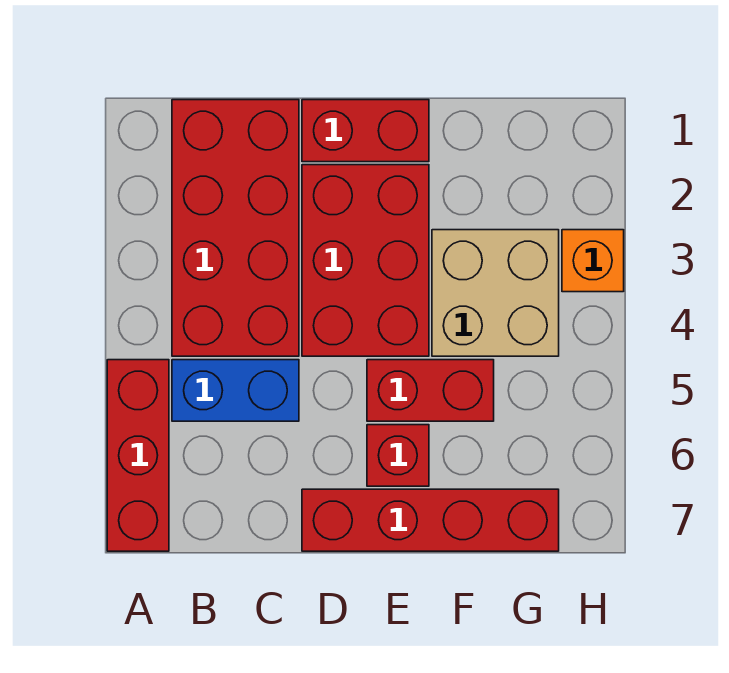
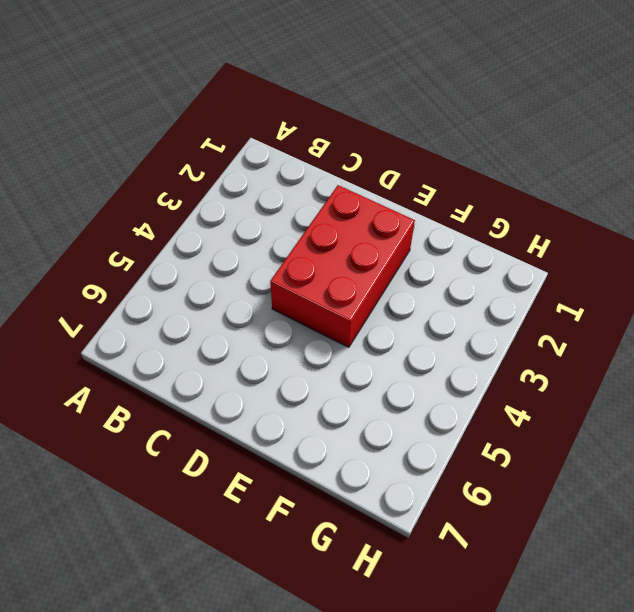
none -> red brick A5:A7 level 1
none -> red brick B1:C4 level 1

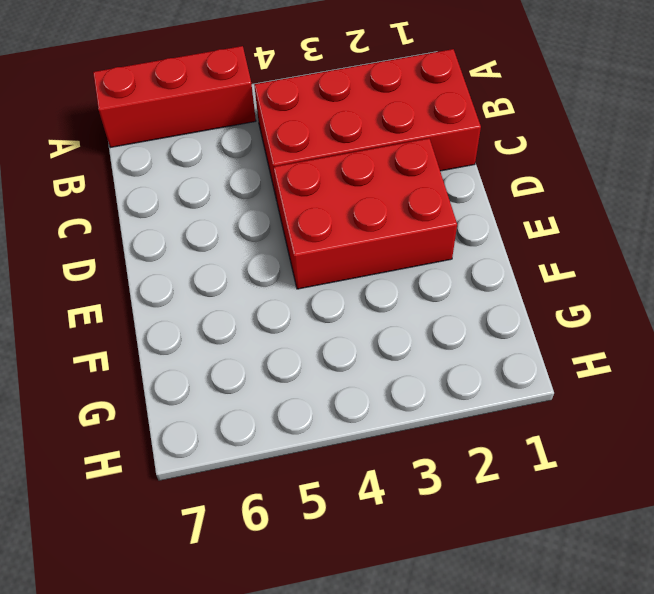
none -> blue brick B5:C5 level 1
none -> red brick D1:E1 level 1

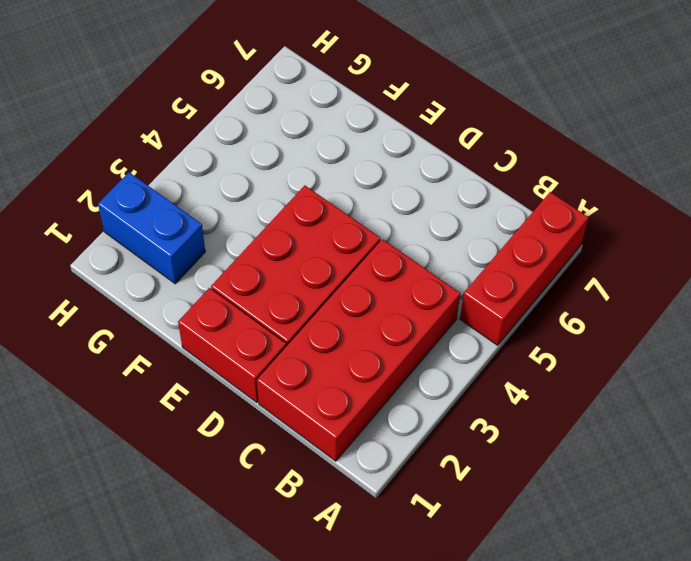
blue brick G2:H2 level 1 -> blue brick B5:C5 level 1
none -> red brick D7:G7 level 1
none -> red brick E5:F5 level 1

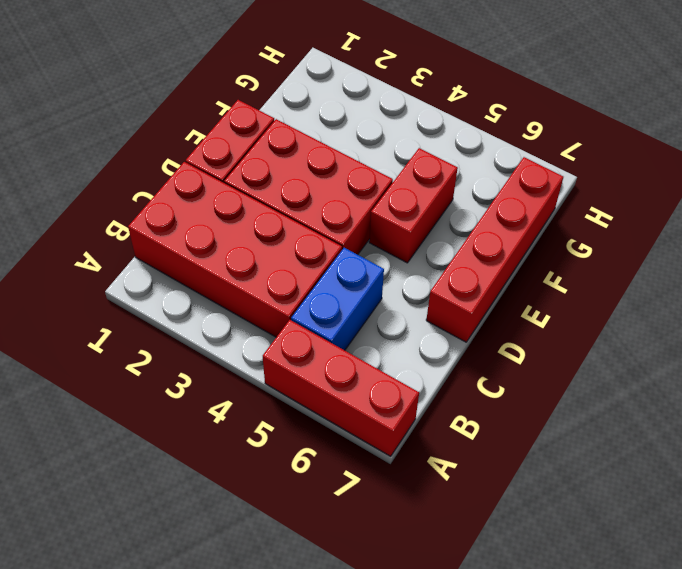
none -> red brick E6 level 1
none -> tan brick F3:G4 level 1

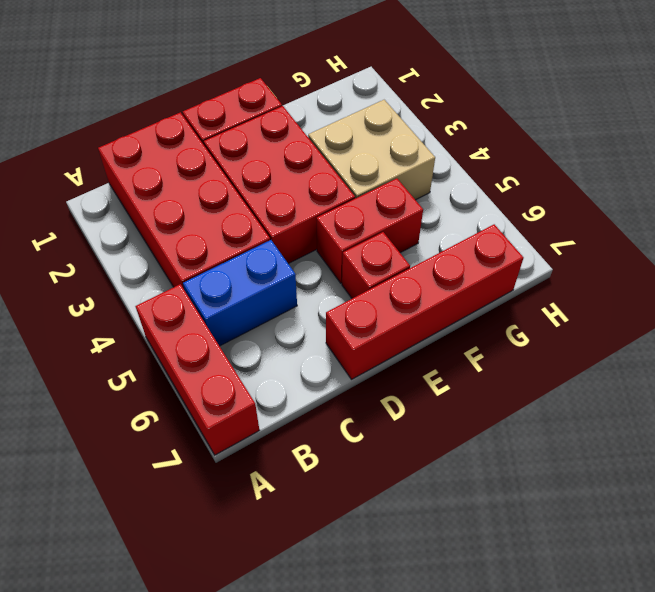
none -> orange brick H3 level 1

